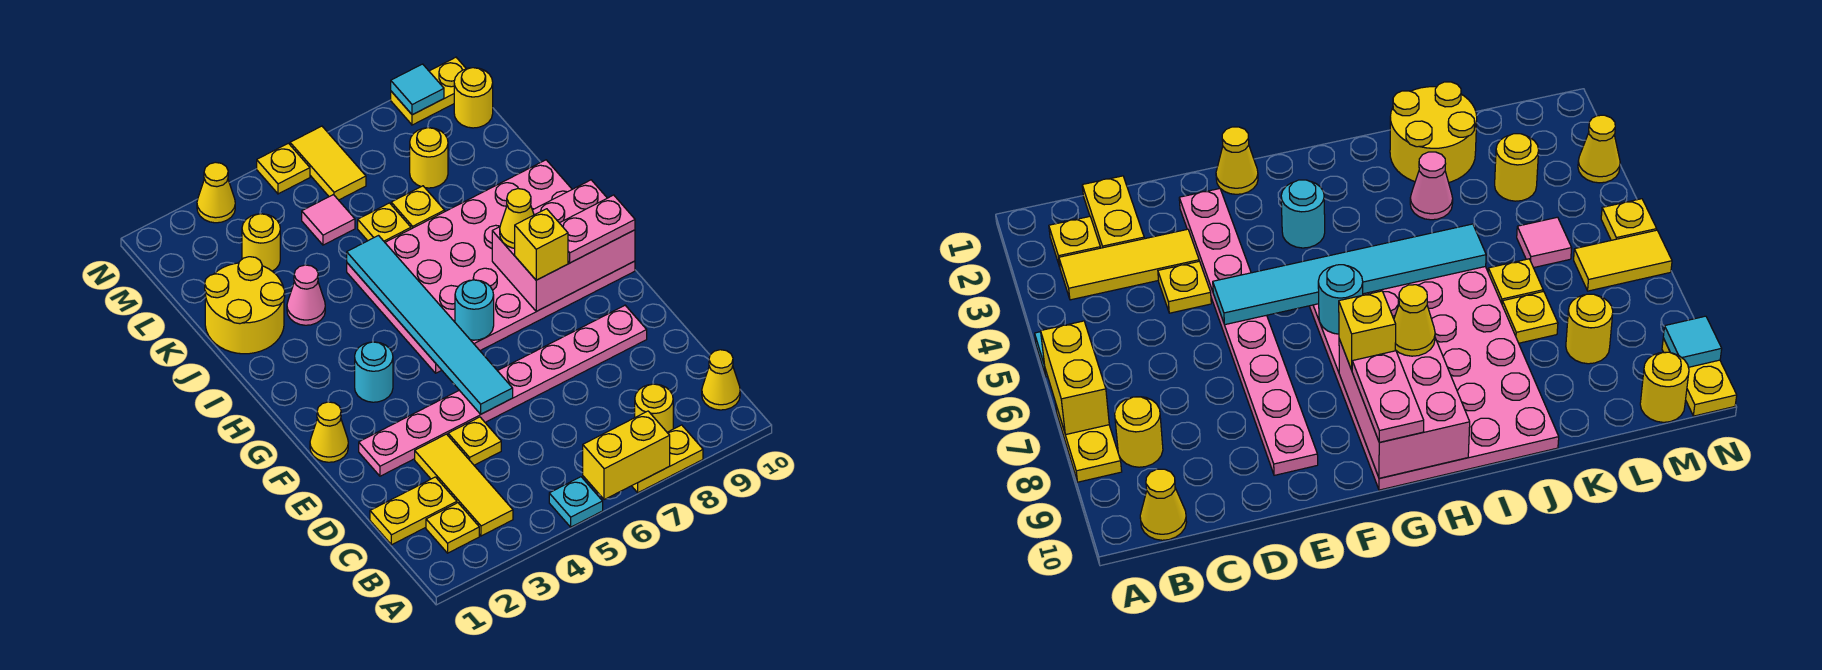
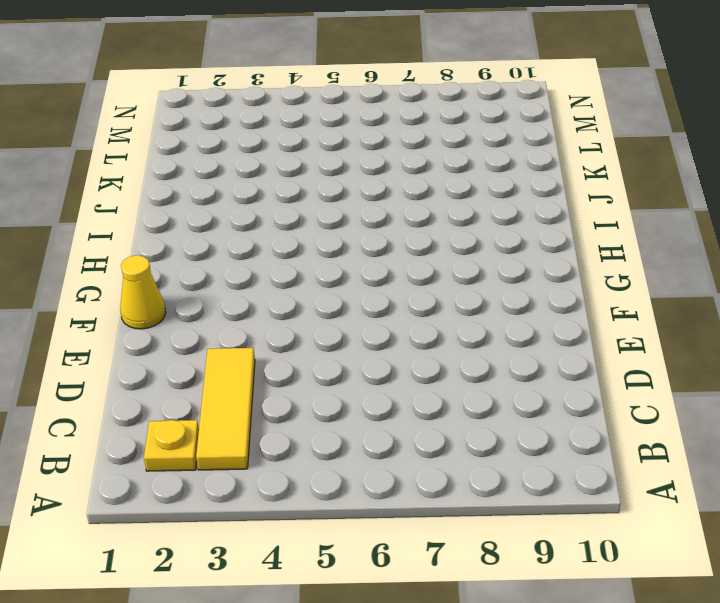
none -> cyan plate A5 level 1
none -> yellow plate A7:A8 level 1
none -> yellow round brick B8 level 1
none -> yellow cone B10 level 1

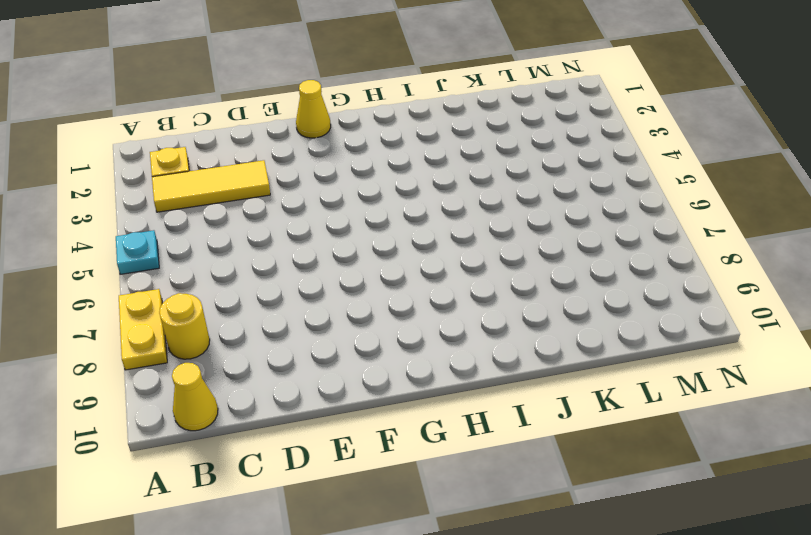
none -> yellow plate C1:C2 level 1
none -> yellow plate D4 level 1
none -> pink plate E2:E9 level 1
none -> cyan round brick G3 level 1

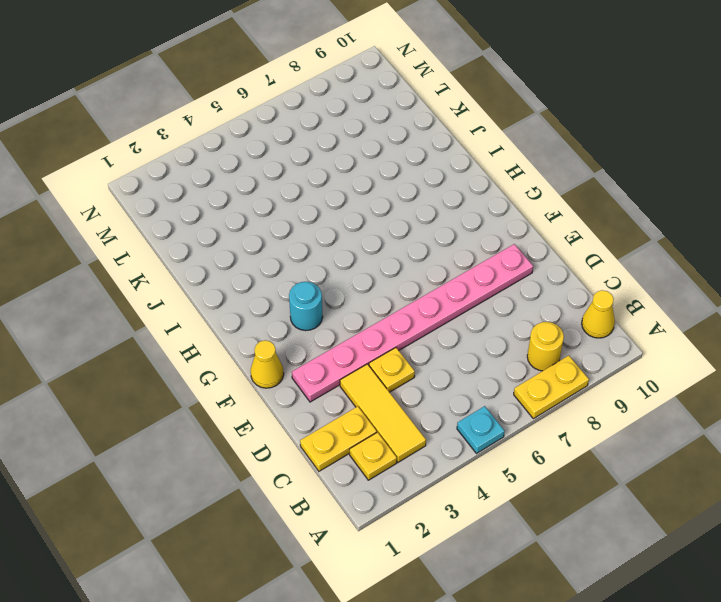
none -> pink plate G5:J10 level 1
none -> yellow round brick J1:K2 level 1
none -> pink cone J3 level 1
none -> yellow plate K6 level 1

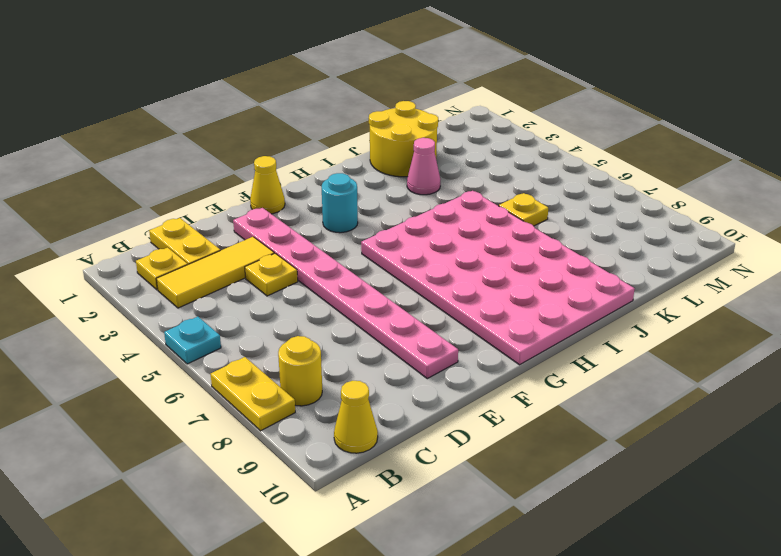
none -> yellow plate K7 level 1
none -> yellow round brick L3 level 1
none -> pink tile L5 level 1
none -> yellow round brick L8 level 1

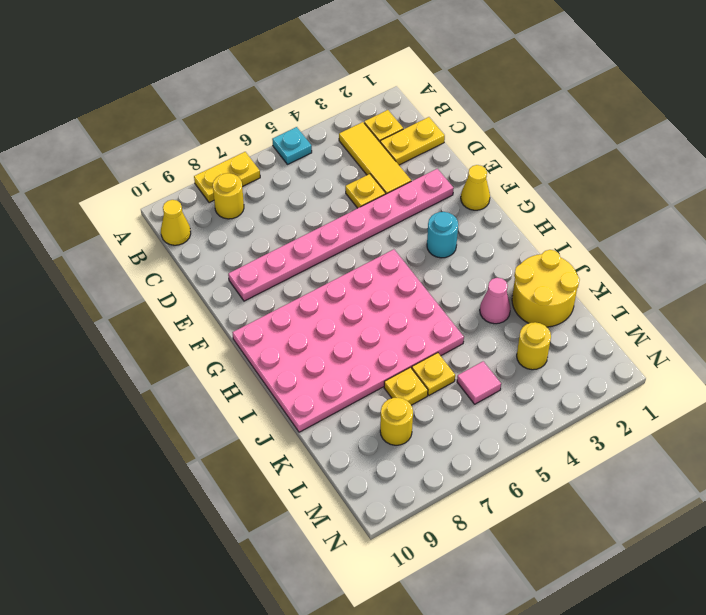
none -> yellow tile M6:N6 level 1
none -> yellow round brick M10 level 1
none -> yellow cone N3 level 1
none -> yellow plate N5 level 1

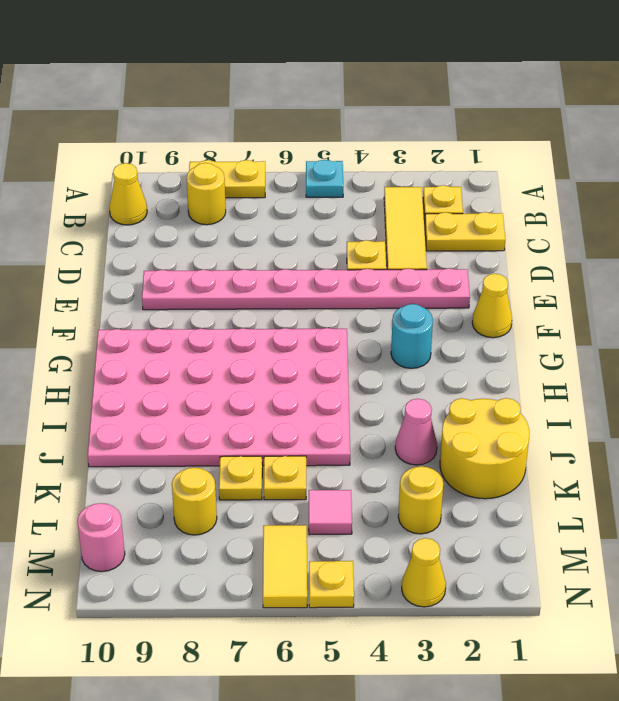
pink round brick M10 level 1 -> yellow round brick M10 level 1
none -> yellow plate N9:N10 level 1
none -> yellow brick A6:A7 level 2
none -> cyan tile E5:J5 level 2
none -> cyan round brick G6 level 2

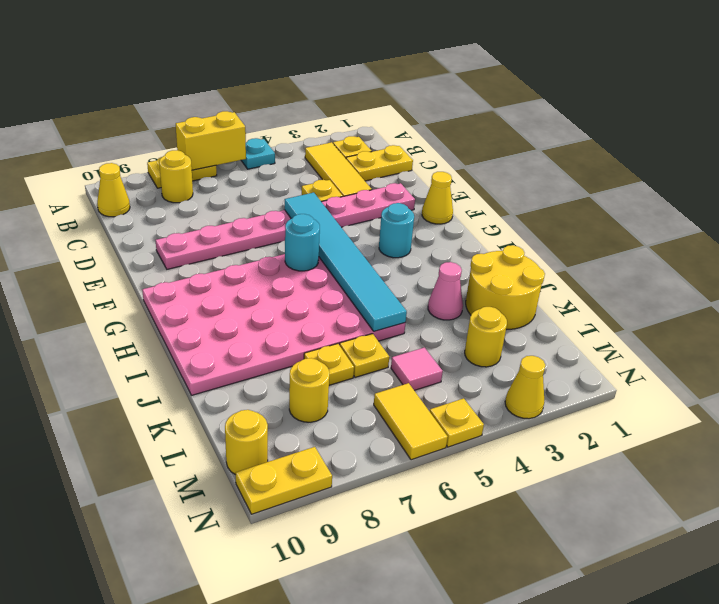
none -> pink brick G8:H10 level 2
none -> cyan tile N9 level 2
none -> yellow brick G8 level 3
none -> pink plate G9:G10 level 3

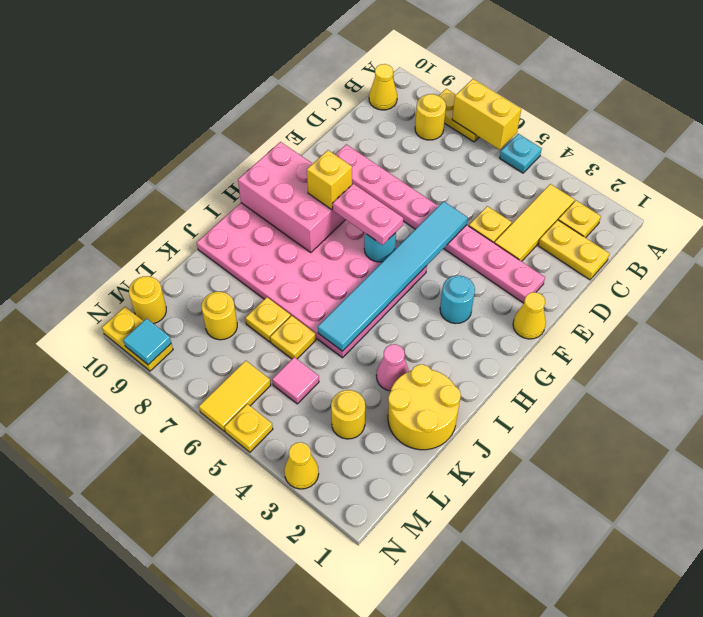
pink plate G6:G7 level 3 -> pink plate G9:G10 level 3
none -> yellow cone H8 level 3

